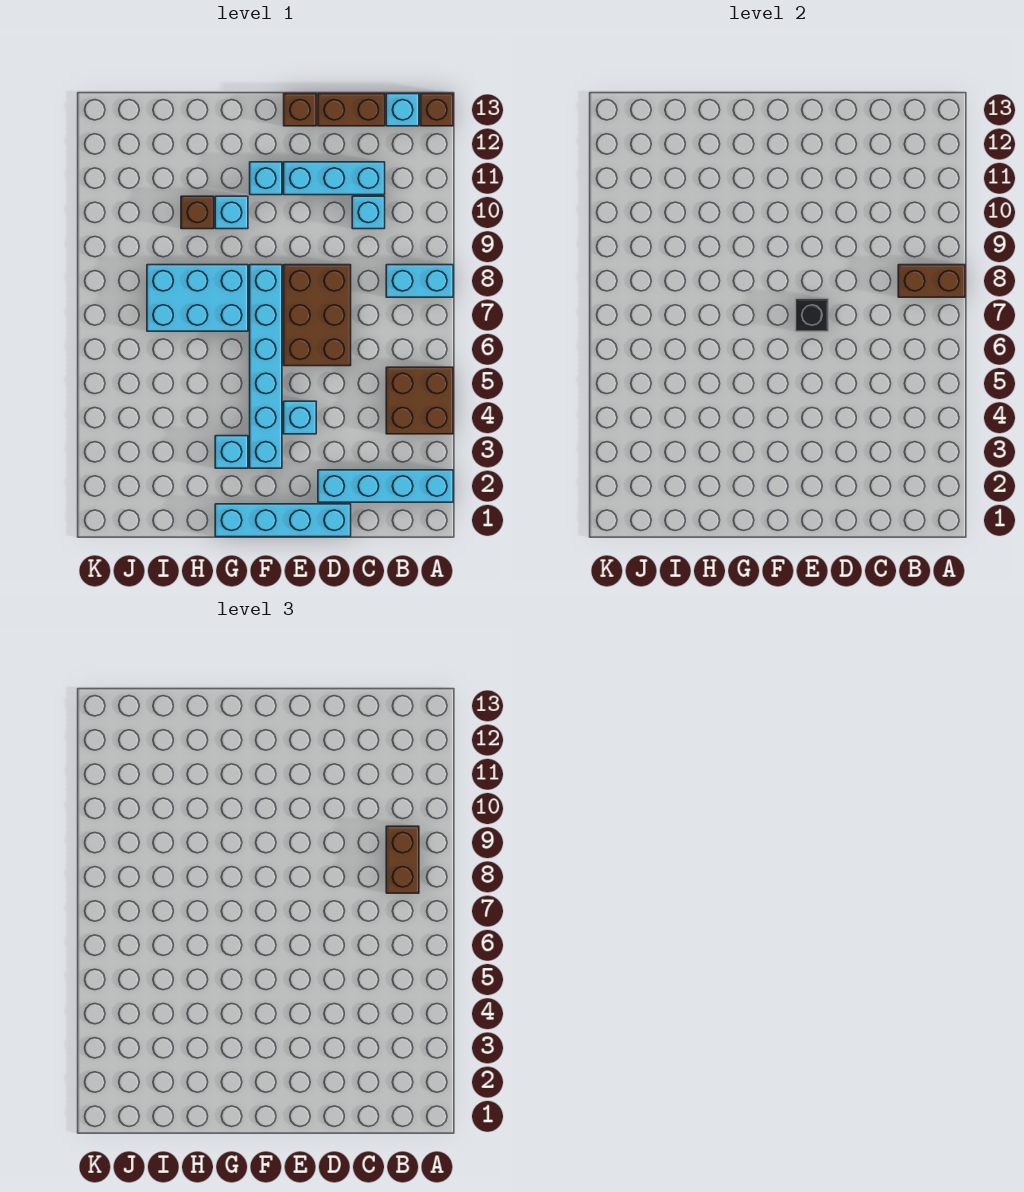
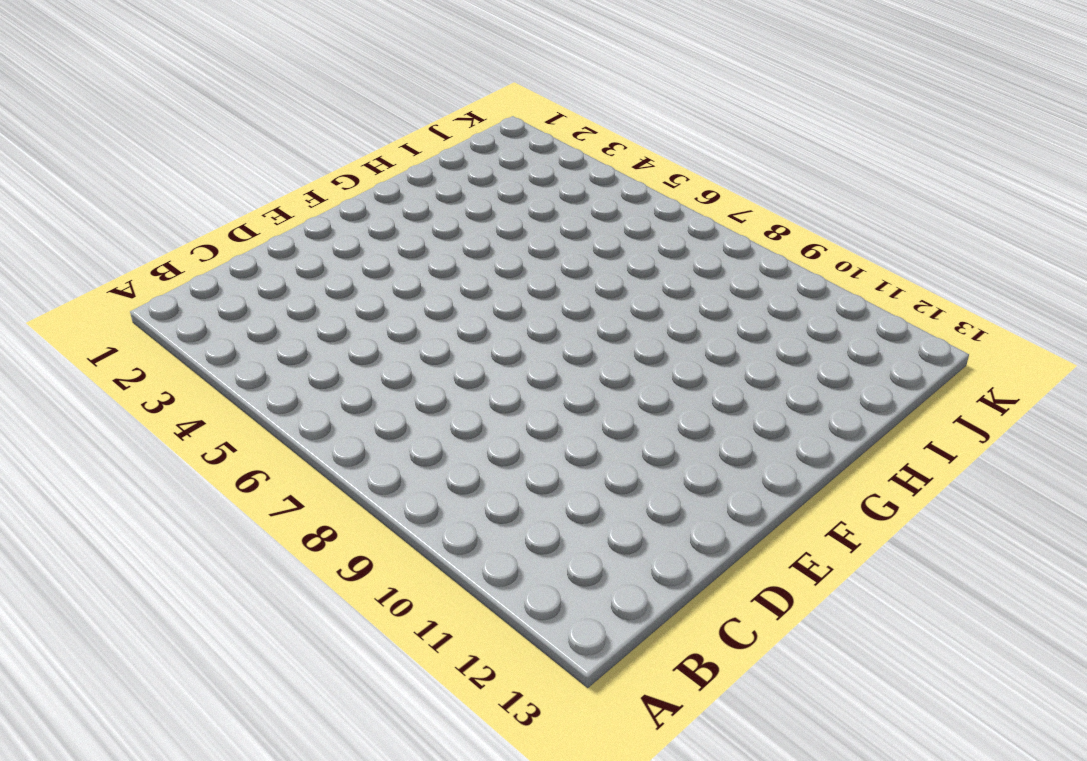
none -> cyan brick A2:D2 level 1
none -> brown brick A4:B5 level 1
none -> cyan brick A8:B8 level 1

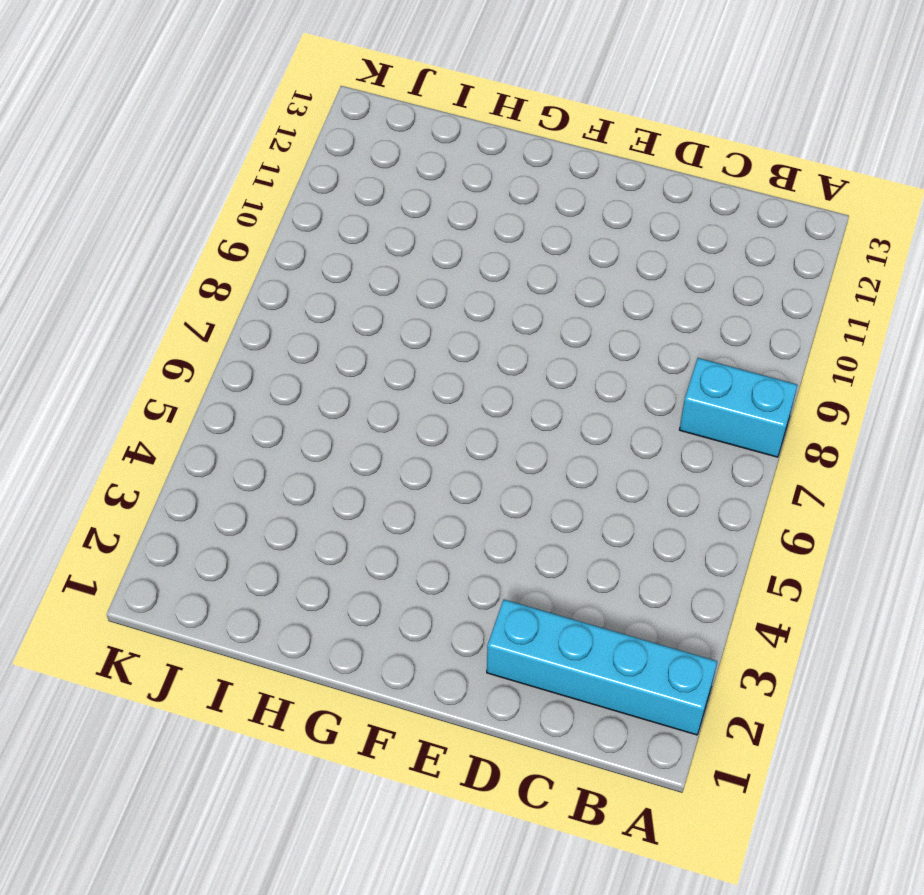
none -> brown brick A4:B5 level 1
none -> brown brick A13 level 1
none -> cyan brick B13 level 1

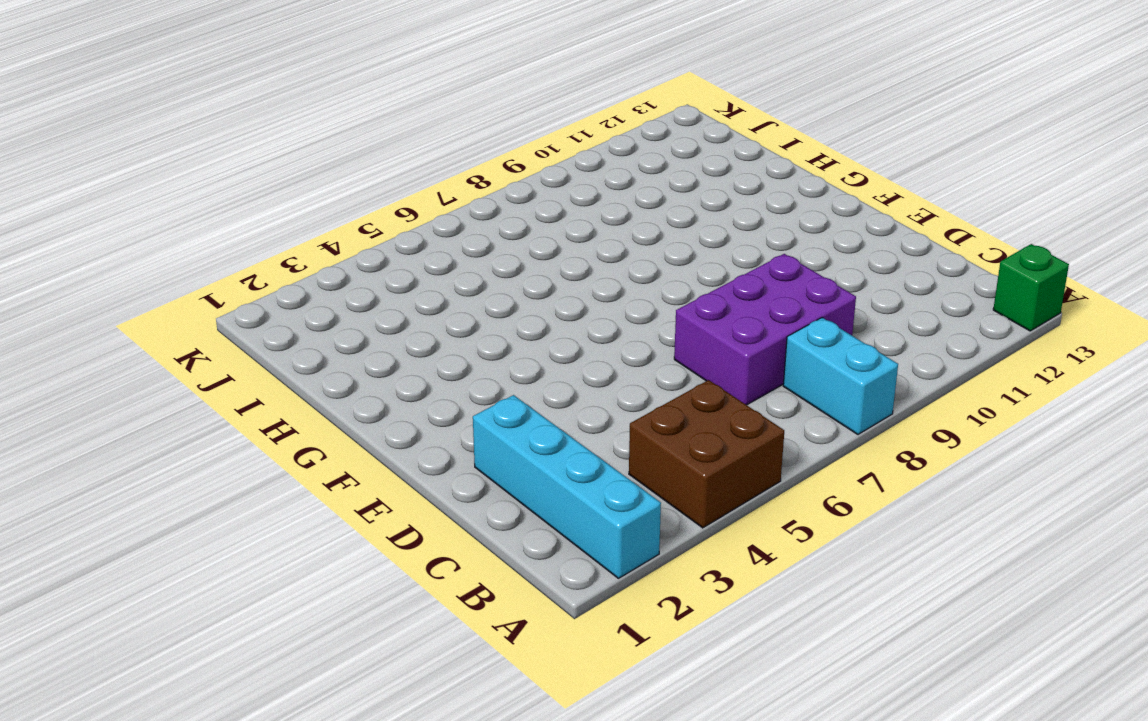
green brick A13 level 1 -> brown brick A13 level 1
purple brick C7:D9 level 1 -> brown brick D6:E8 level 1
none -> cyan brick B13 level 1
none -> cyan brick C10 level 1
none -> cyan brick C11:E11 level 1

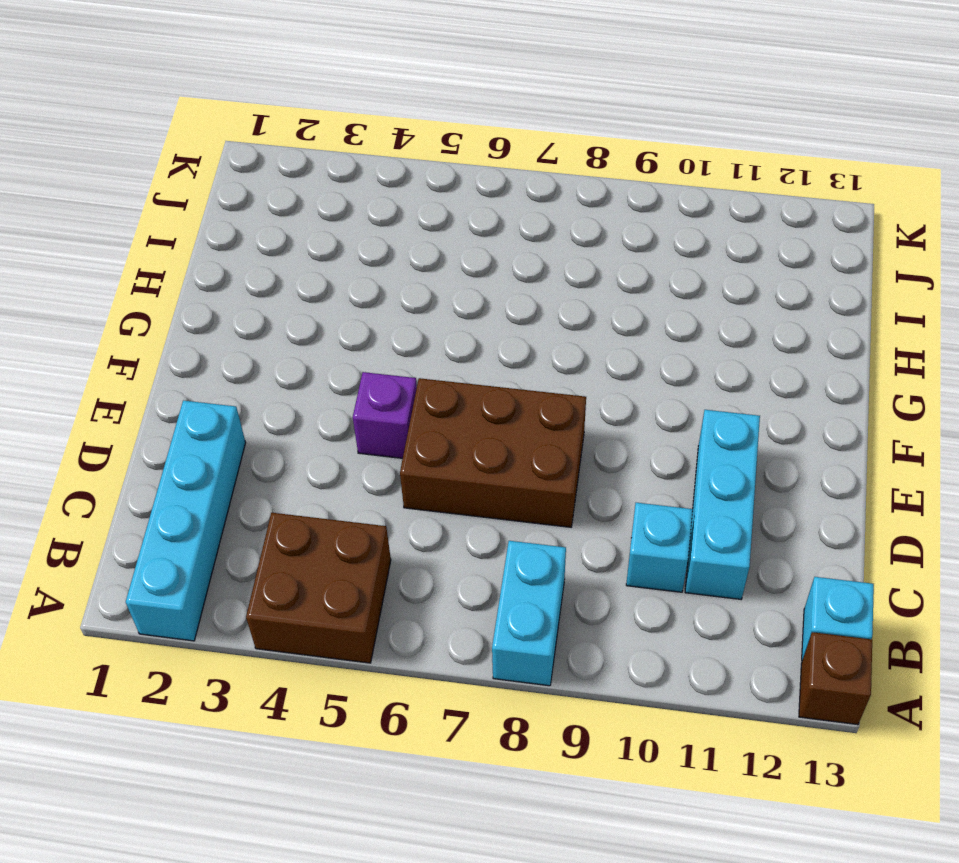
purple brick E5 level 1 -> none
none -> brown brick C13:D13 level 1
none -> cyan brick D1:G1 level 1
none -> cyan brick E4 level 1

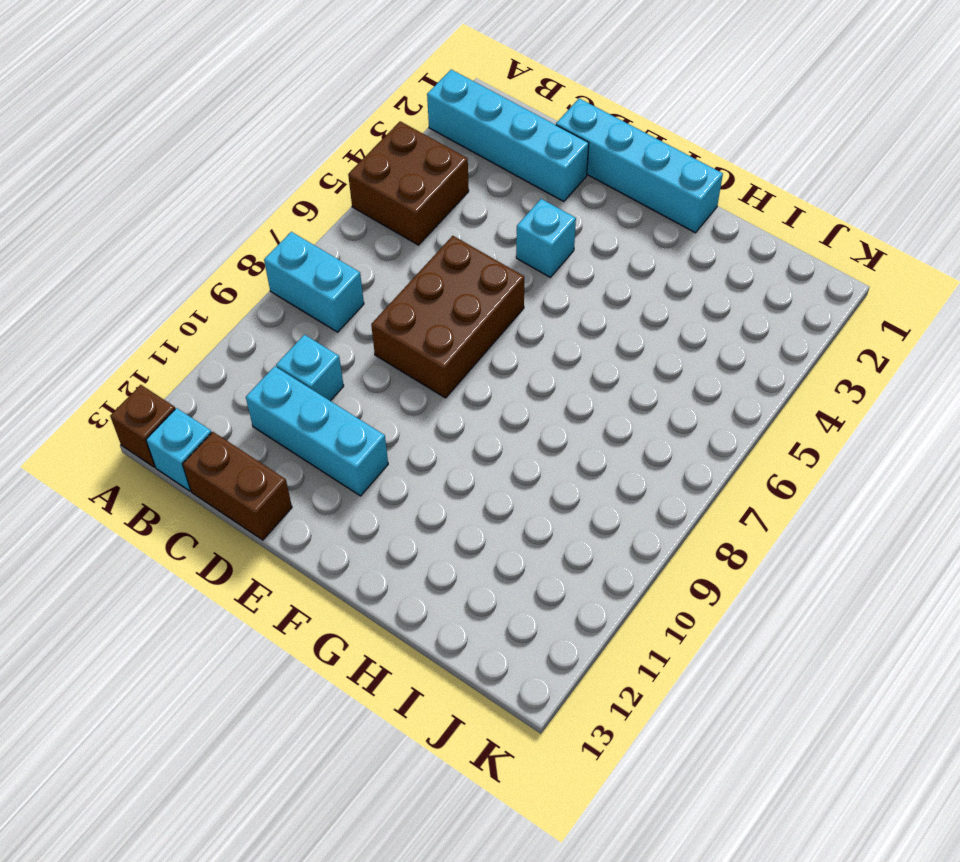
none -> brown brick E13 level 1
none -> cyan brick F3:F8 level 1
none -> cyan brick F11 level 1

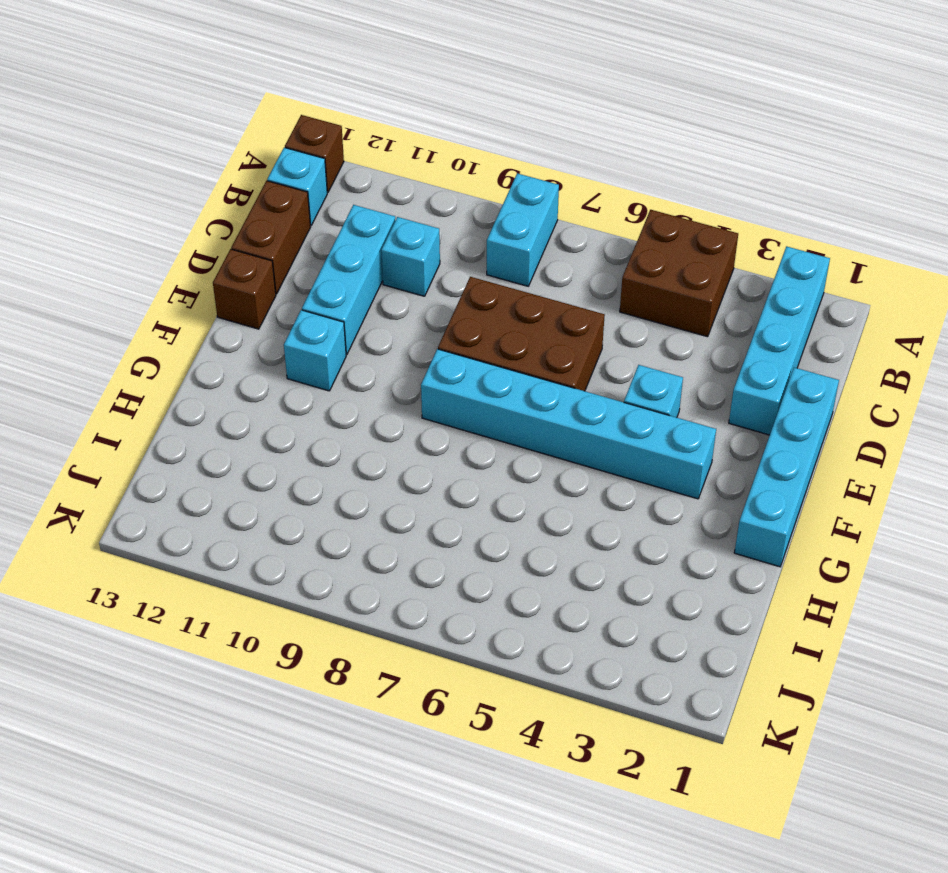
none -> cyan brick G3 level 1
none -> cyan brick G7:I8 level 1
none -> cyan brick G10 level 1

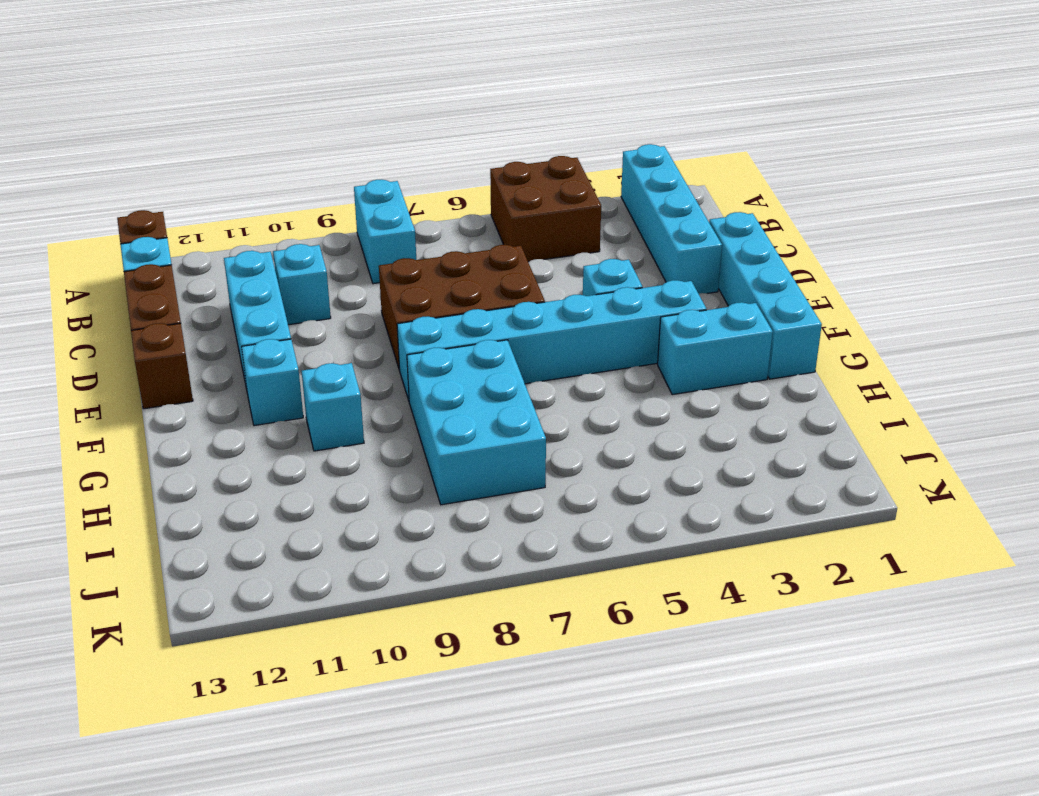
cyan brick G2:G3 level 1 -> cyan brick G3 level 1
none -> brown brick H10 level 1
none -> brown brick A8:B8 level 2
none -> black brick E7 level 2

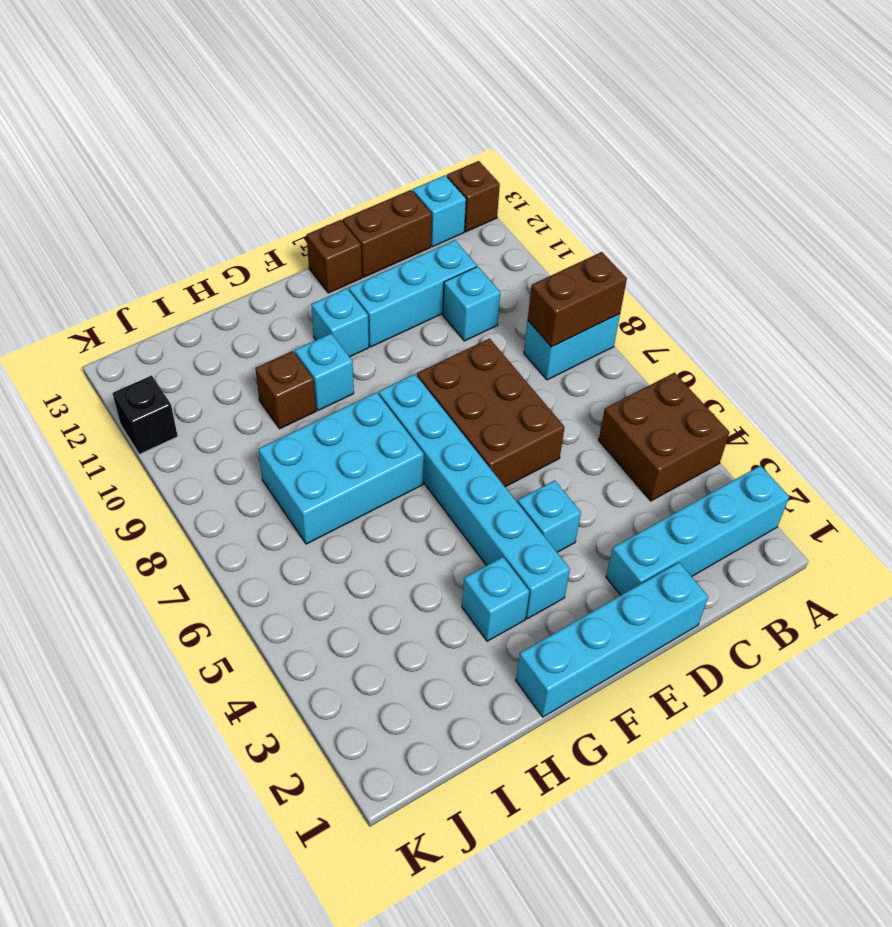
black brick K11 level 1 -> black brick E7 level 2
none -> brown brick B8:B9 level 3

